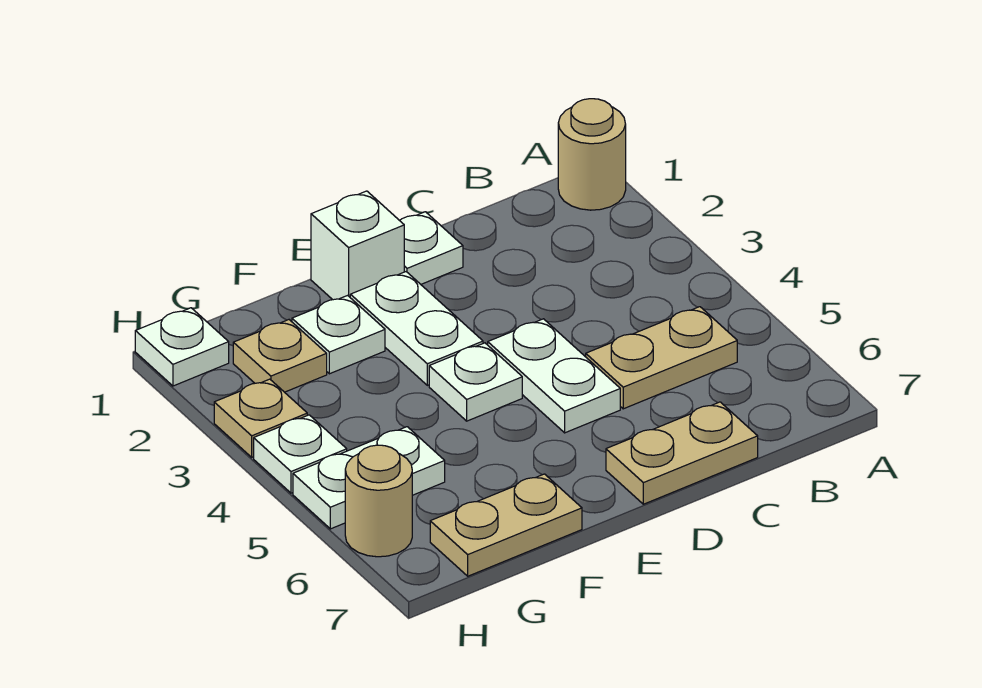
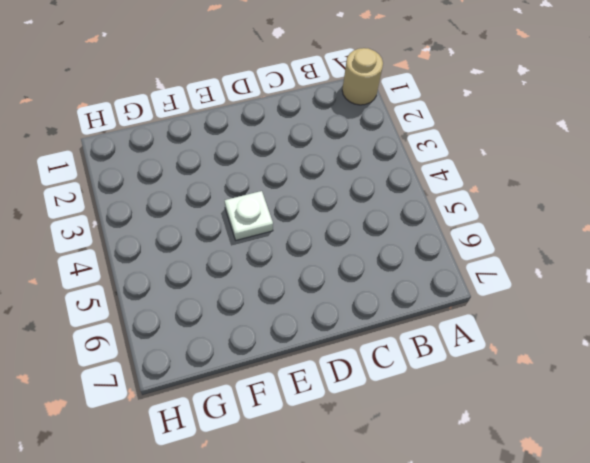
none -> tan plate B5:C5 level 1
none -> tan plate C7:D7 level 1
none -> white plate D1 level 1

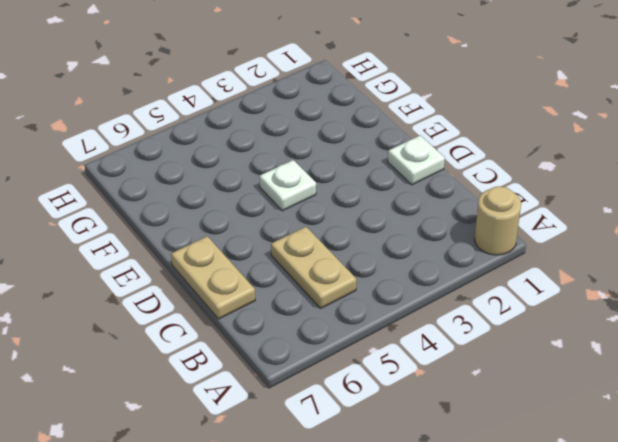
none -> white plate D4:D5 level 1
none -> white brick E1 level 1
none -> white plate E2:E3 level 1

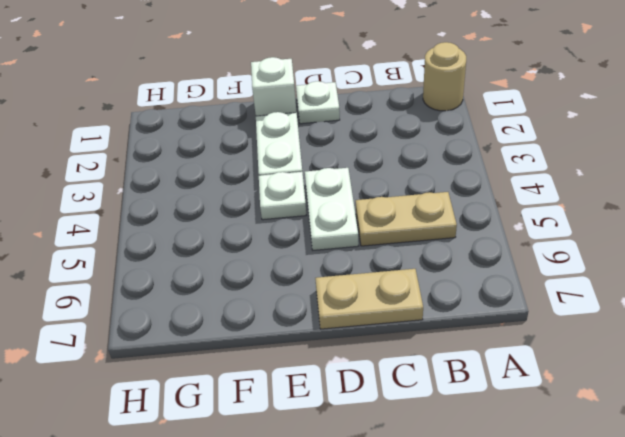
none -> white plate F2 level 1
none -> tan plate F7:G7 level 1
none -> tan plate G2 level 1

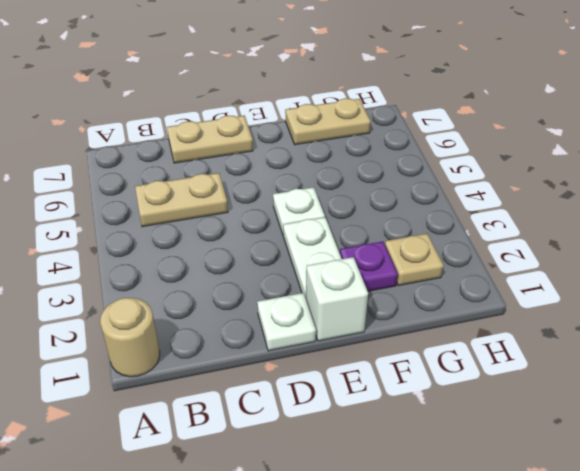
purple plate F2 level 1 -> white plate F2 level 1
none -> white plate D4:D5 level 1
none -> white plate G5:H5 level 1
none -> white plate H1 level 1

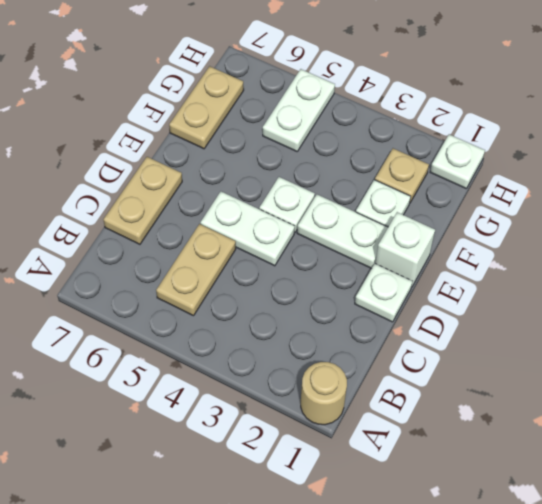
none -> tan plate H3 level 1
none -> white plate H4 level 1
none -> tan round brick H6 level 1

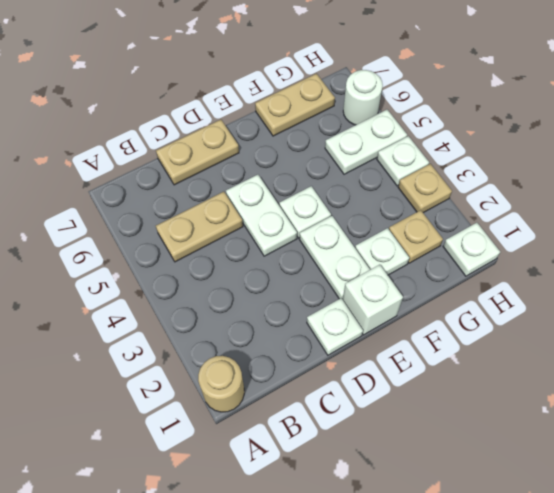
white round brick H6 level 1 -> tan round brick H6 level 1

